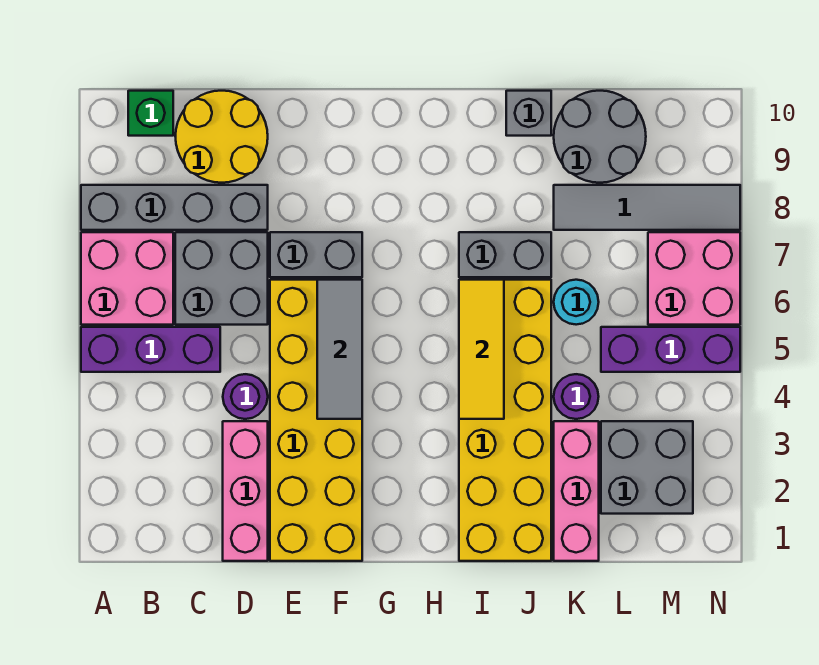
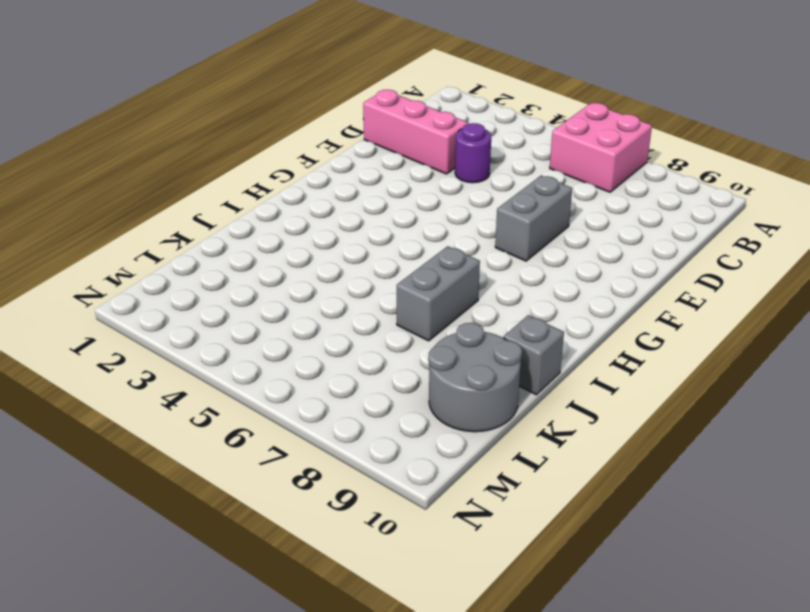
none -> purple brick A5:C5 level 1
none -> grey brick A8:D8 level 1
none -> green brick B10 level 1

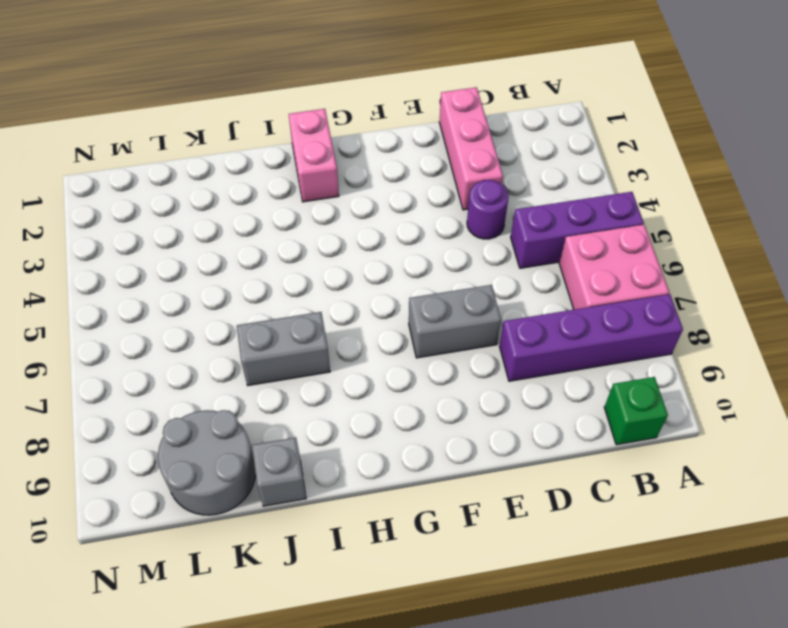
purple brick A8:D8 level 1 -> grey brick A8:D8 level 1
pink brick H1:H2 level 1 -> none
none -> grey brick C6:D7 level 1
none -> yellow round brick C9:D10 level 1
none -> yellow brick E1:F6 level 1

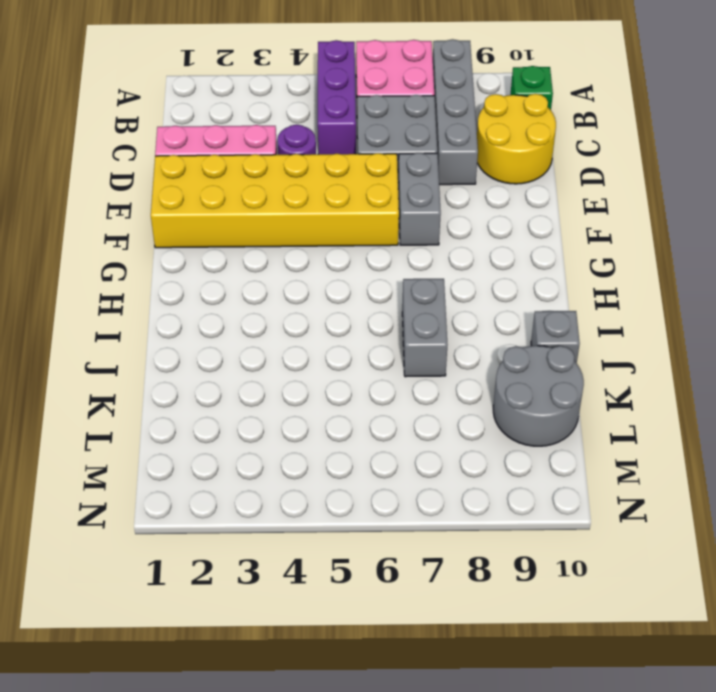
none -> yellow brick I1:J6 level 1
none -> pink brick K1:K3 level 1
none -> purple round brick K4 level 1

